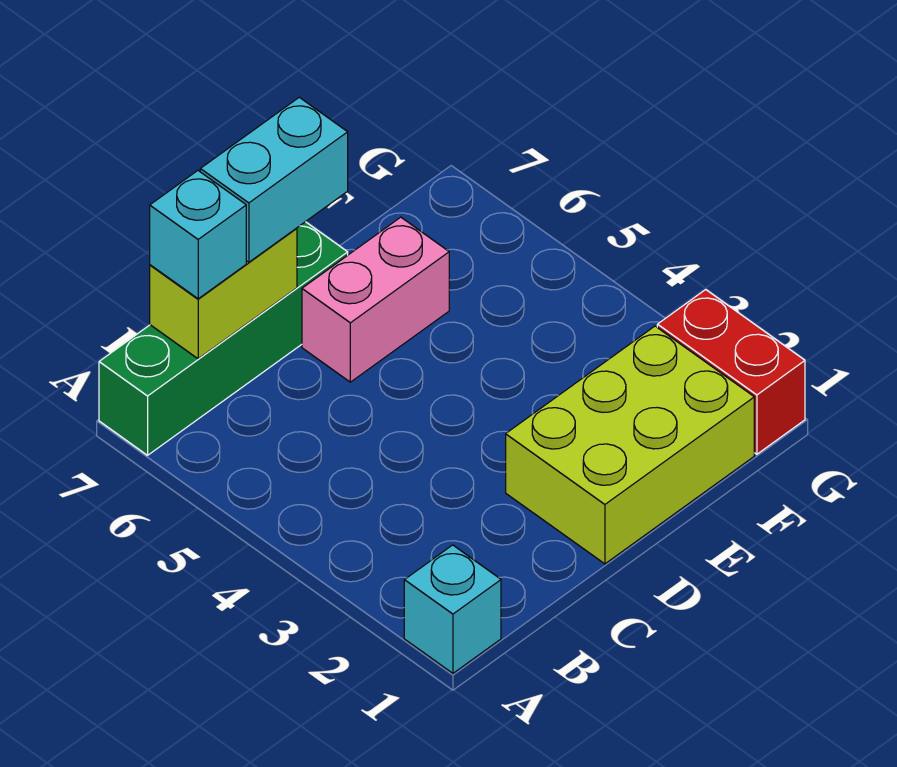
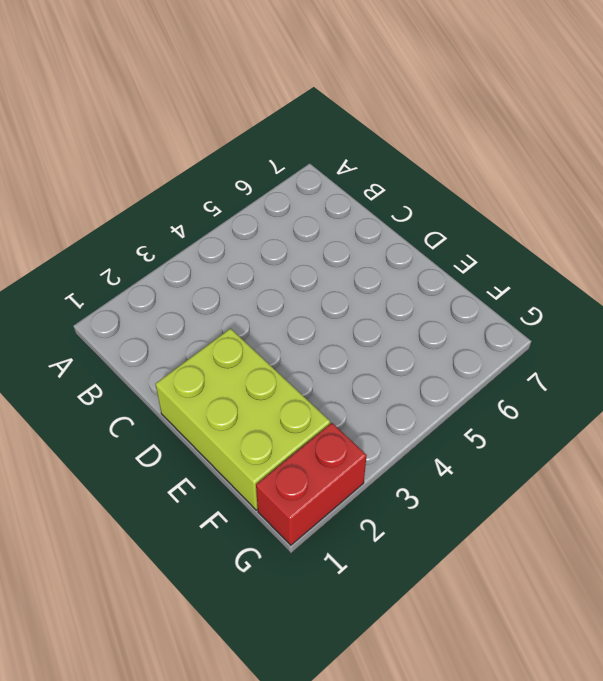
none -> cyan brick A1 level 1
none -> green brick A7:D7 level 1

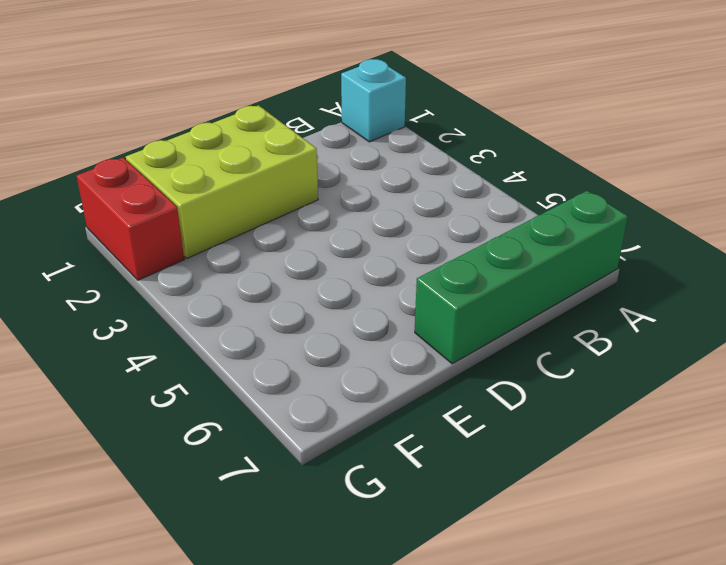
none -> pink brick D6:E6 level 1
none -> lime brick B7:C7 level 2

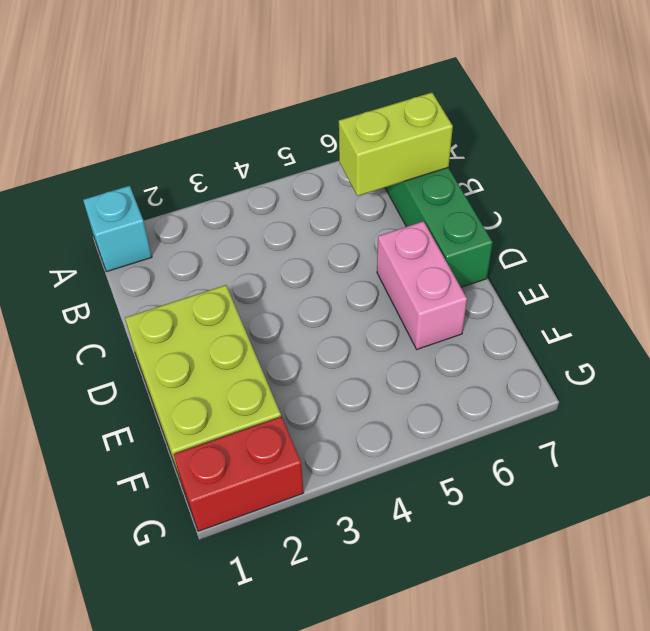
lime brick B6:B7 level 2 -> lime brick B7:C7 level 2
none -> cyan brick B7 level 3
none -> cyan brick C7:D7 level 3

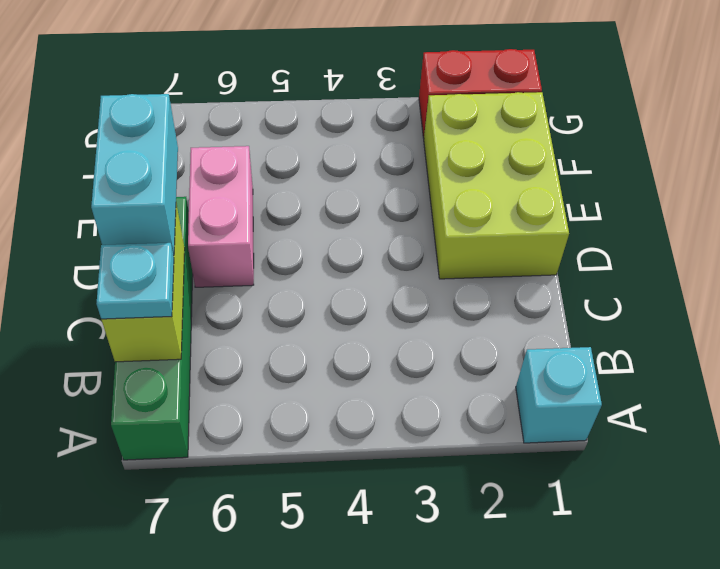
cyan plate B7 level 3 -> cyan brick B7 level 3

